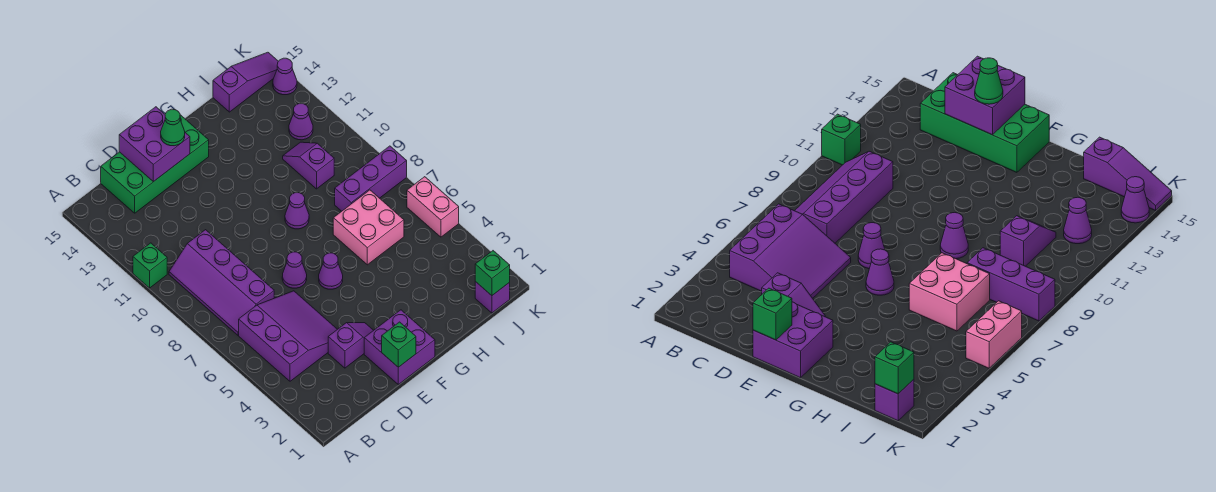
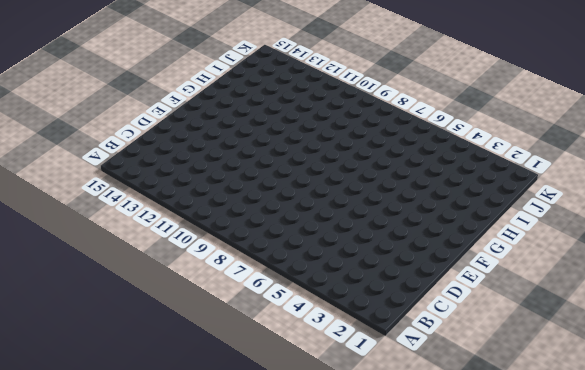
none -> green brick A11 level 1
none -> purple slope B4:D6 level 1 top B
none -> purple slope B7:C10 level 1 top C

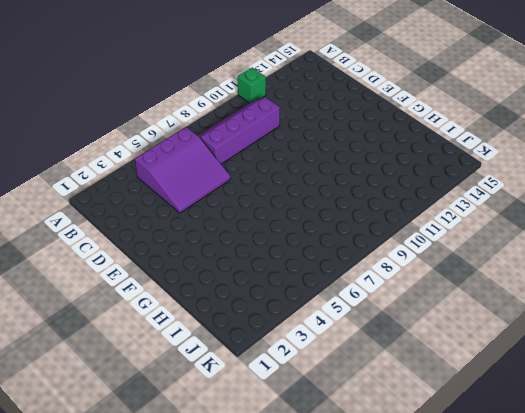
none -> green brick C14:F15 level 1
none -> purple slope D3:E3 level 1 top D
none -> purple brick E1:F2 level 1

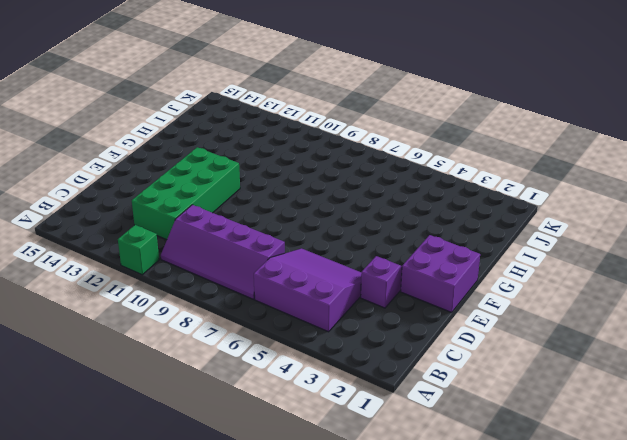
green brick C11:F12 level 1 -> green brick C14:F15 level 1
none -> purple cone E7 level 1
none -> purple cone F6 level 1
none -> purple cone G9 level 1

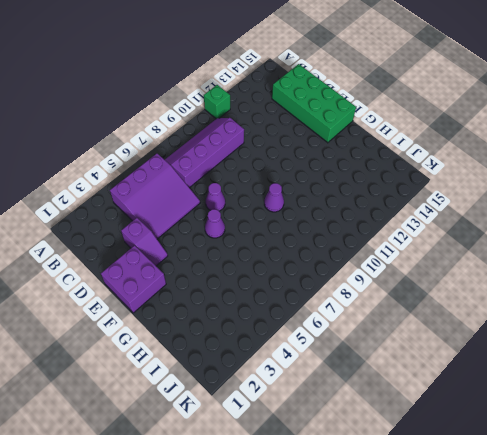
none -> pink brick H6:I7 level 1
none -> purple brick I8:K8 level 1
none -> purple slope I10:I11 level 1 top 10

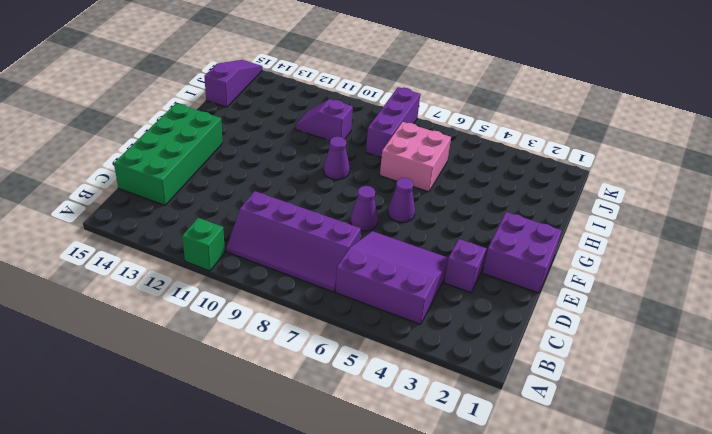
none -> purple brick J1 level 1
none -> purple cone J12 level 1
none -> pink brick K5:K6 level 1

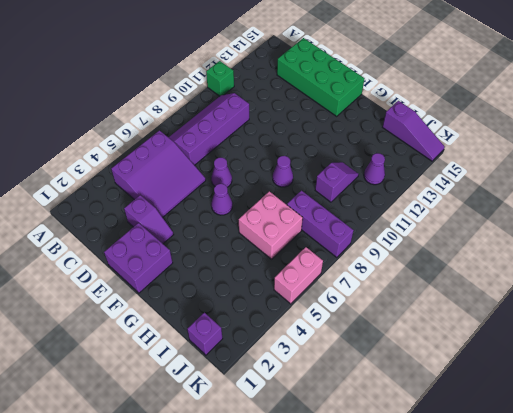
none -> purple cone K14 level 1
none -> purple brick D14:E15 level 2
none -> green brick E1 level 2

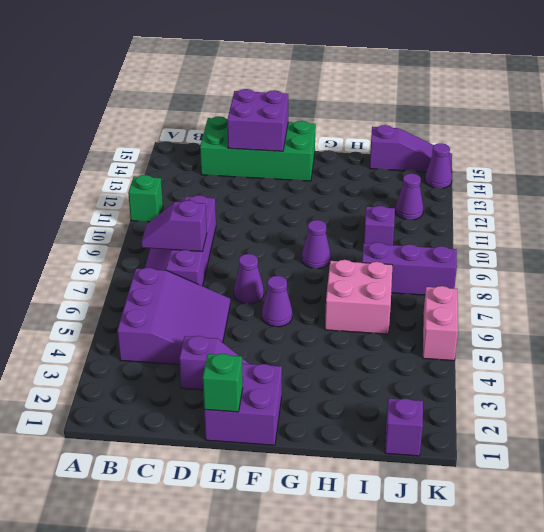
purple slope B8:C8 level 2 top C -> none
none -> green brick J1 level 2
none -> green cone E14 level 3

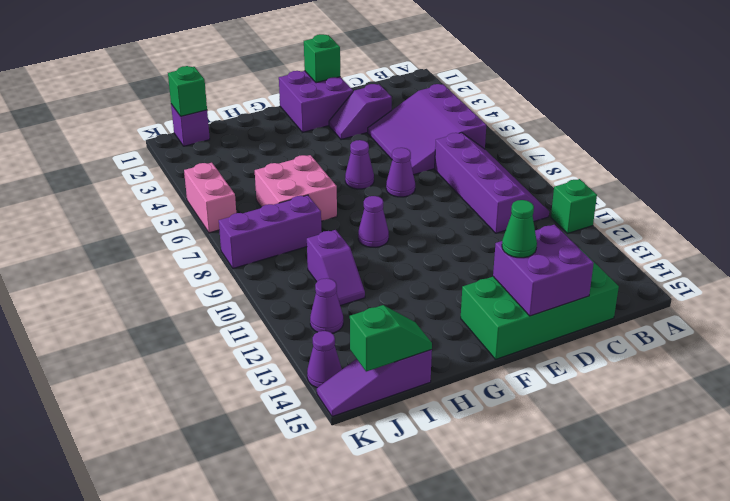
green slope I15:J15 level 2 top J -> none

